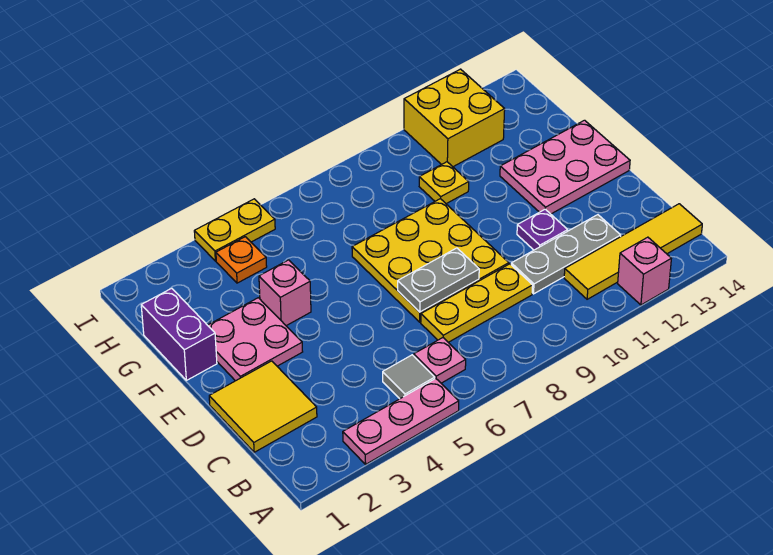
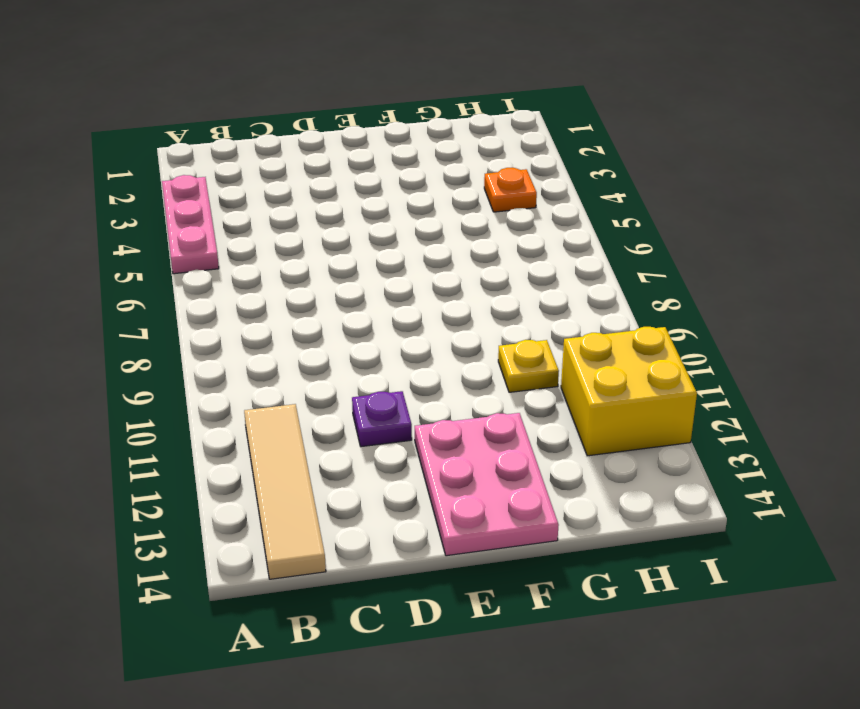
tan tile B11:B14 level 1 -> yellow tile B11:B14 level 1
none -> pink brick A12 level 1
none -> grey tile B5 level 1
none -> pink plate B6 level 1

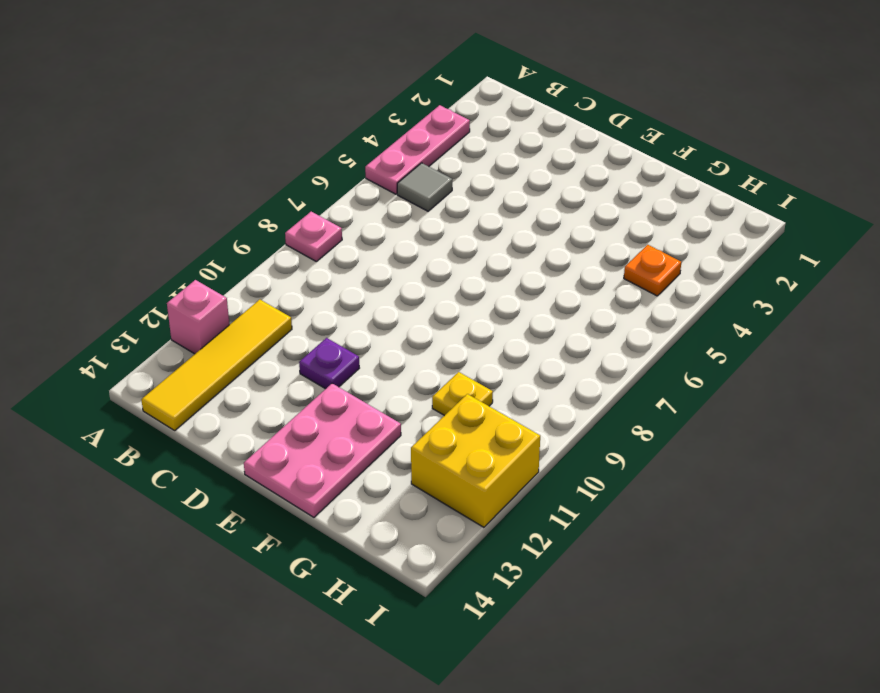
pink plate A8 level 1 -> pink plate B6 level 1
none -> yellow tile C1:D2 level 1
none -> yellow plate C7:C9 level 1
none -> grey plate C10:C12 level 1

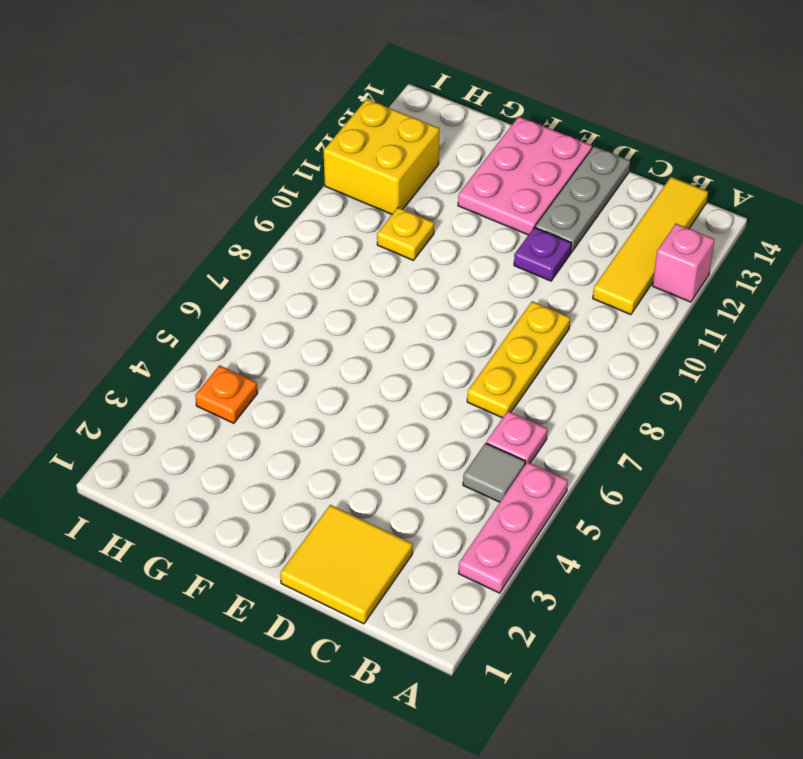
grey plate D12:D14 level 1 -> grey plate C10:C12 level 1
none -> yellow plate D7:F9 level 1
none -> pink plate E2:F3 level 1
none -> purple brick F1:G1 level 1

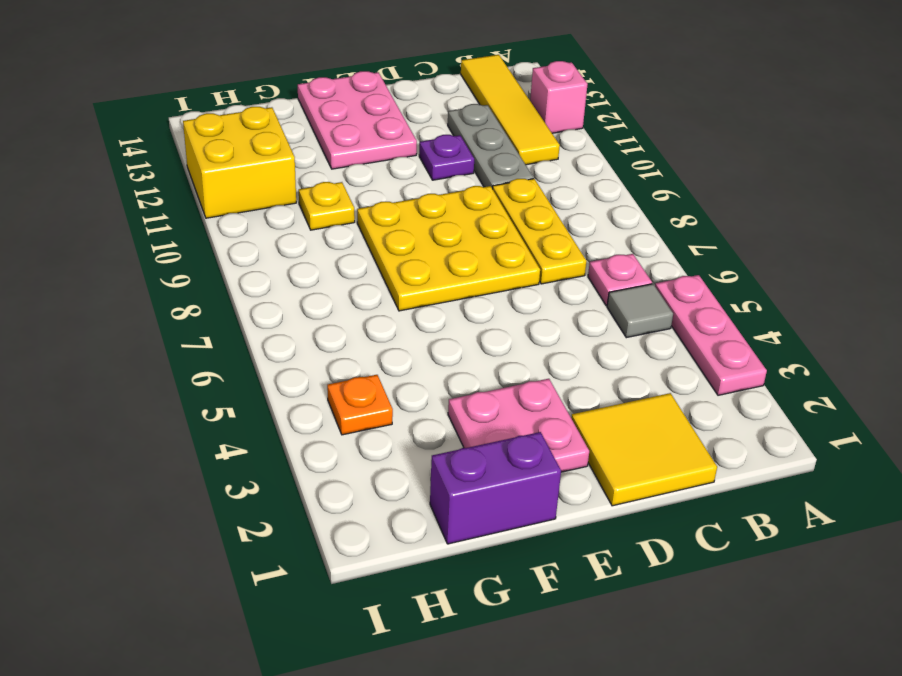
none -> pink brick F4 level 1
none -> yellow plate I4:I5 level 1
none -> grey plate D7:D8 level 2

